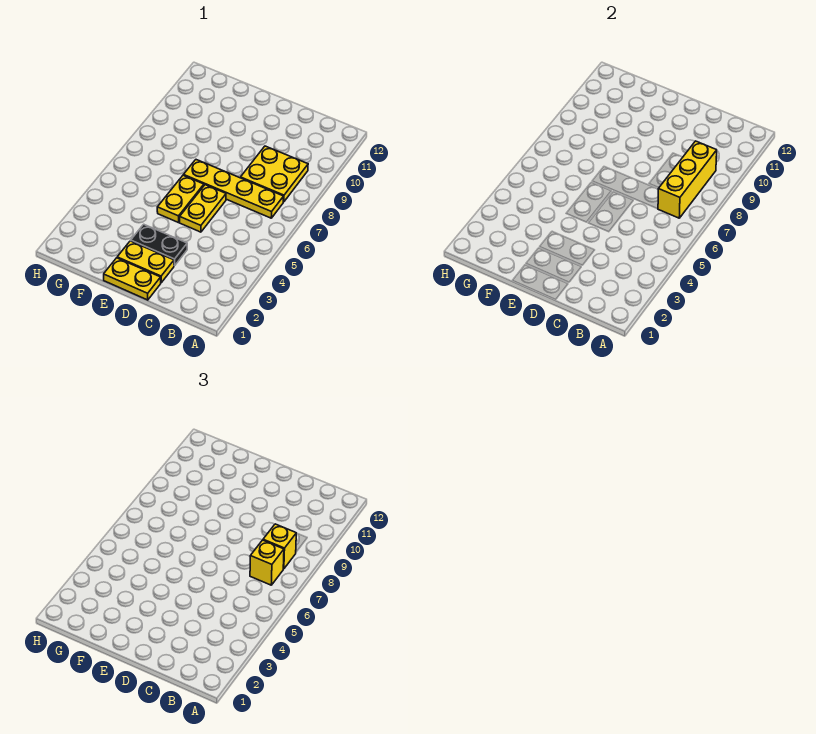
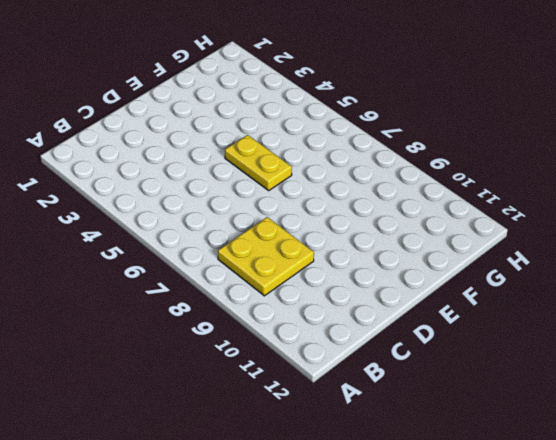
none -> yellow plate B7:E7 level 1
none -> yellow plate D1:E1 level 1

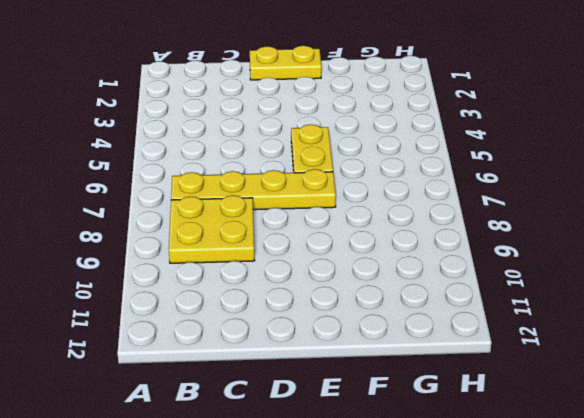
none -> yellow plate D2:E2 level 1
none -> black plate D3:E3 level 1

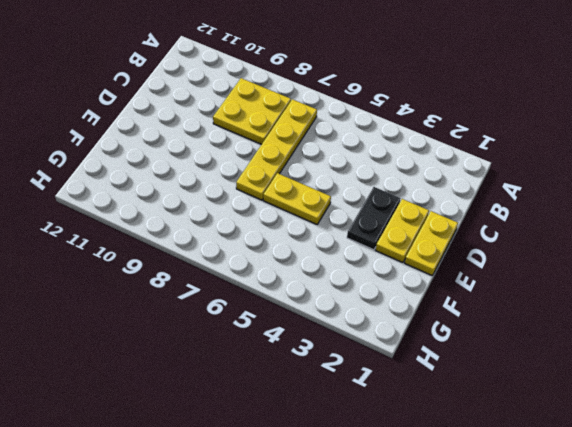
none -> yellow plate D5:D6 level 1
none -> yellow brick B7:B9 level 2

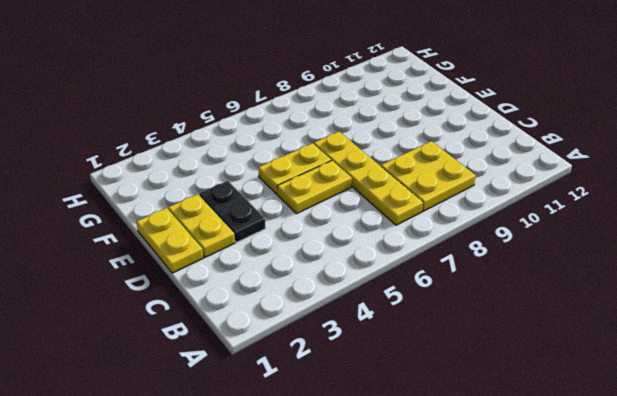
none -> yellow brick B7:B9 level 2
none -> yellow brick B7 level 3

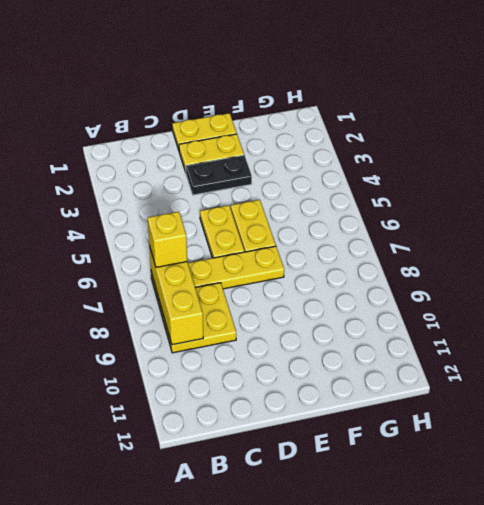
none -> yellow brick B8 level 3

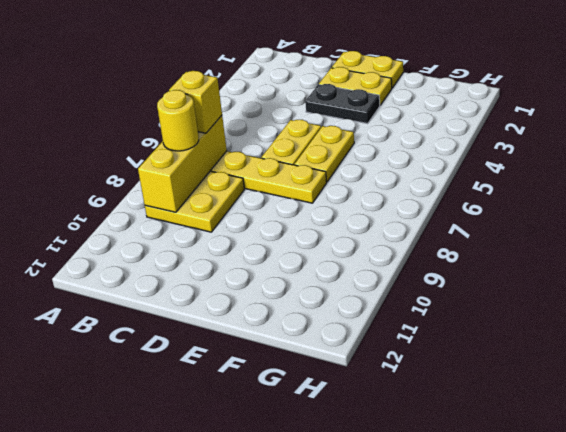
yellow round brick B8 level 3 -> yellow brick B8 level 3

